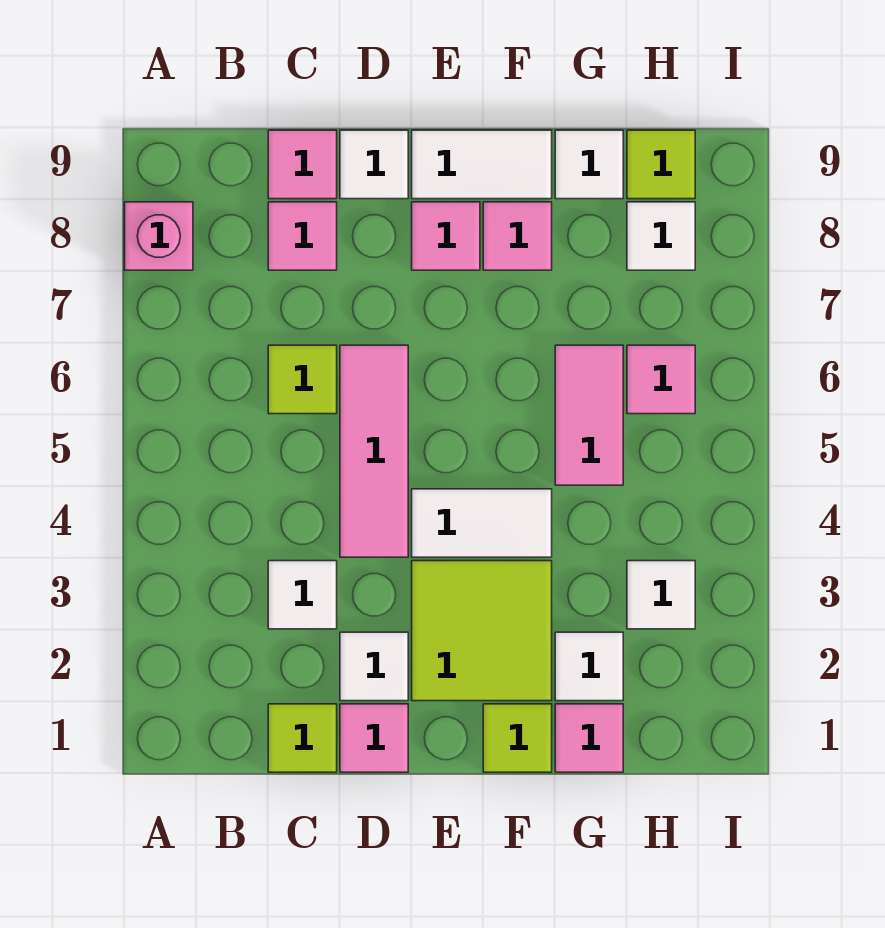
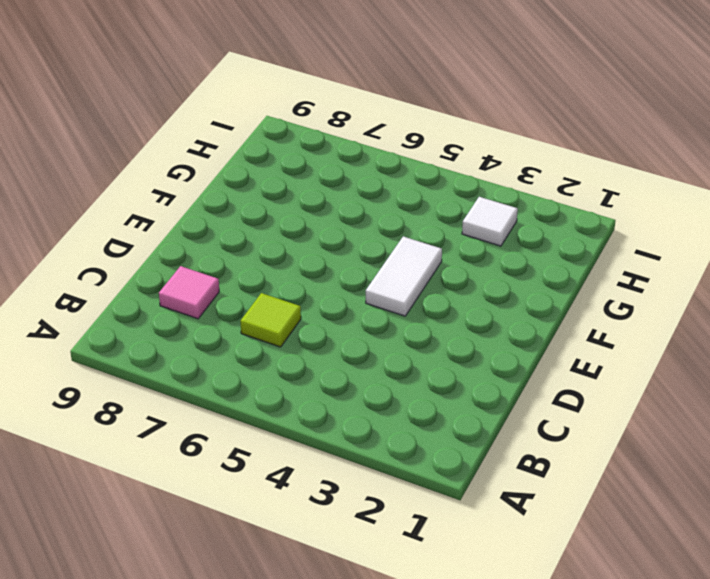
none -> pink brick A8 level 1
none -> lime tile C1 level 1
none -> white tile C3 level 1

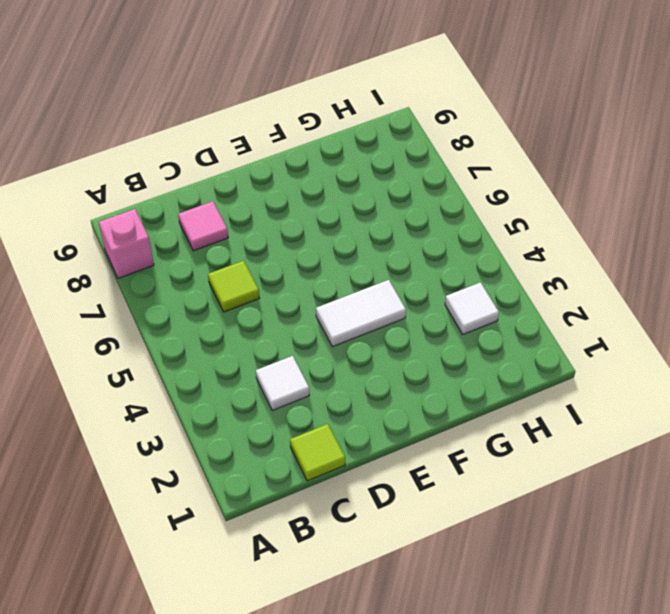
none -> pink tile C9 level 1
none -> pink tile D1 level 1
none -> white tile D2 level 1

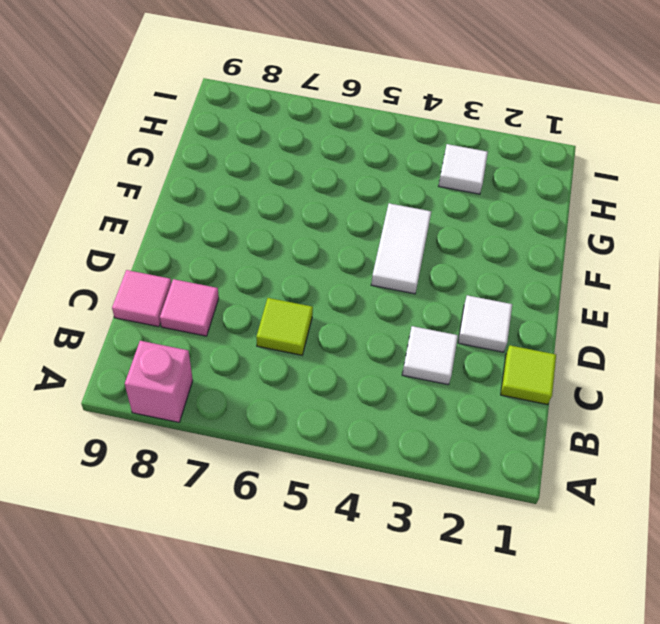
none -> pink tile D1 level 1
none -> pink tile D4:D6 level 1
none -> white tile D9 level 1

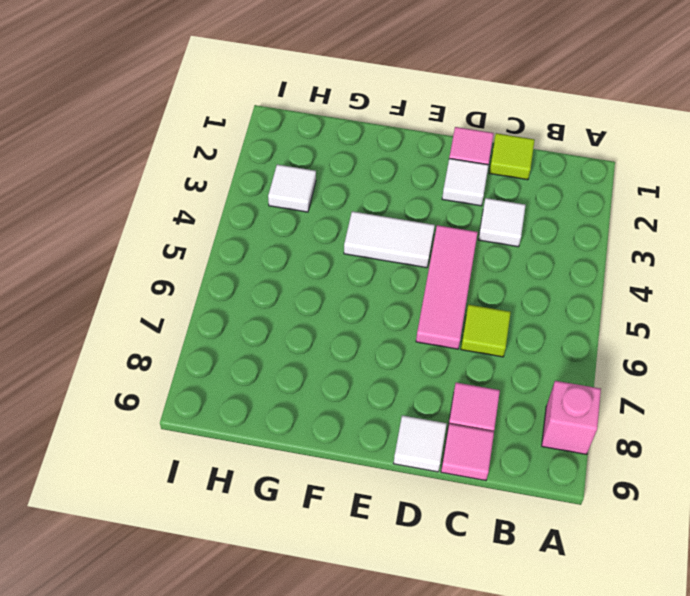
none -> lime tile E2:F3 level 1
none -> pink tile E8 level 1
none -> white tile E9:F9 level 1

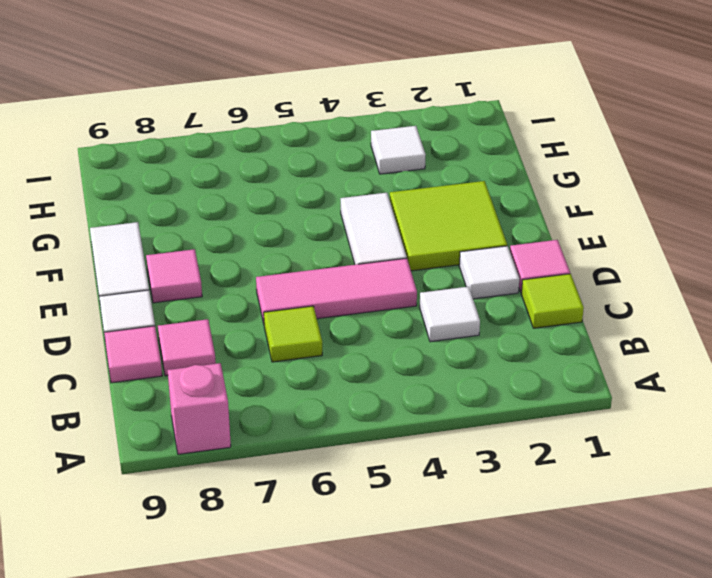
none -> lime tile F1 level 1
none -> pink tile F8 level 1
none -> pink tile G1 level 1

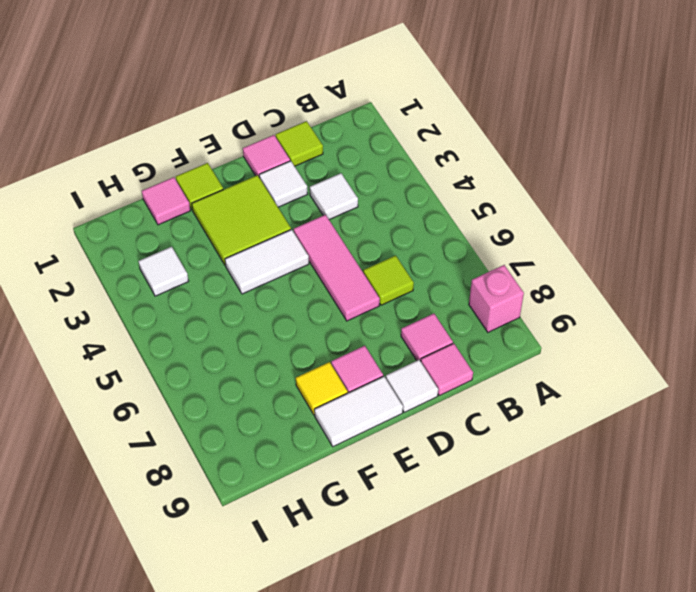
yellow tile F8 level 1 -> pink tile F8 level 1
none -> white tile G2 level 1
none -> pink tile G5:G6 level 1
none -> white tile G9 level 1

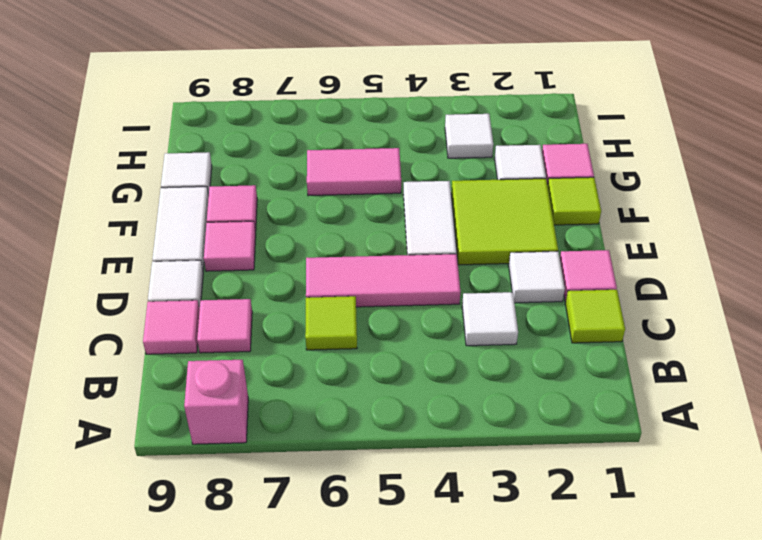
none -> pink tile H6 level 1
none -> white tile H8 level 1
none -> lime tile H9 level 1

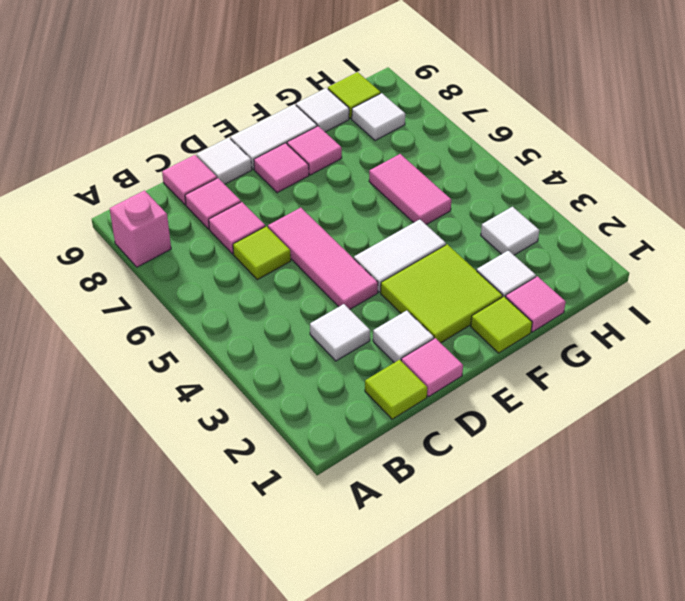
pink tile C7 level 1 -> pink tile H6 level 1

